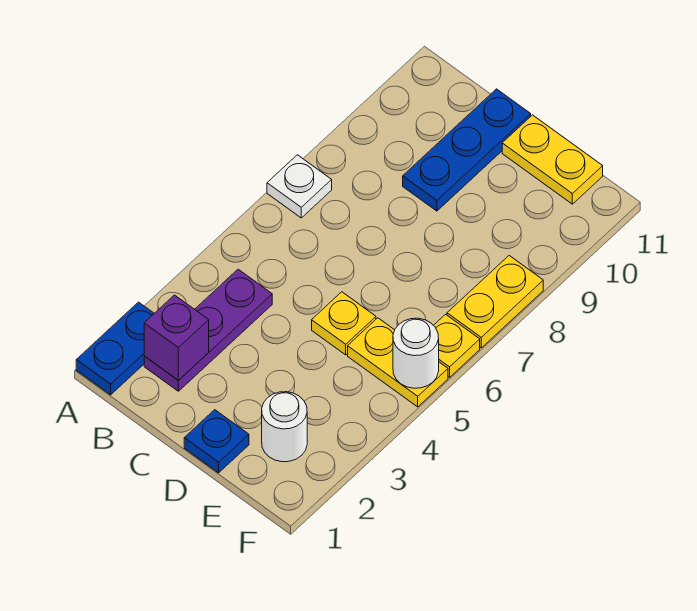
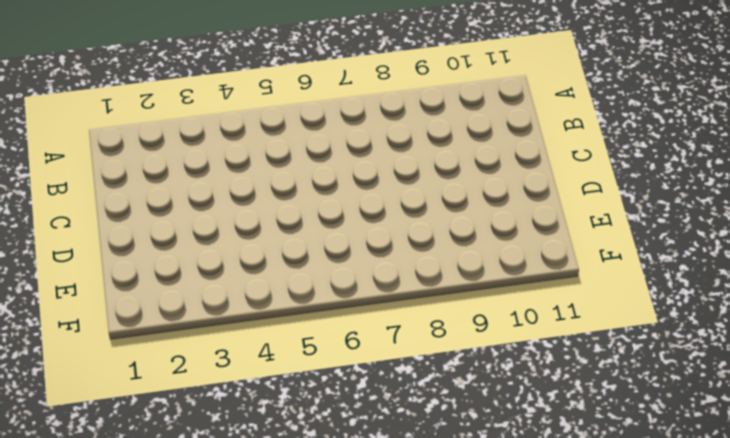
none -> blue plate A1:A2 level 1
none -> white plate A7 level 1
none -> purple plate B2:B4 level 1

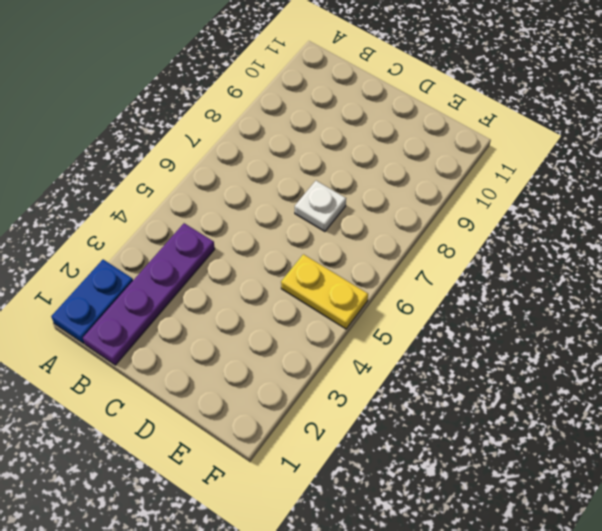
purple plate B1:B4 level 1 -> purple plate B2:B4 level 1
white plate D7 level 1 -> white plate A7 level 1
none -> blue plate C9:C11 level 1
none -> blue plate D1 level 1
none -> yellow plate D5 level 1

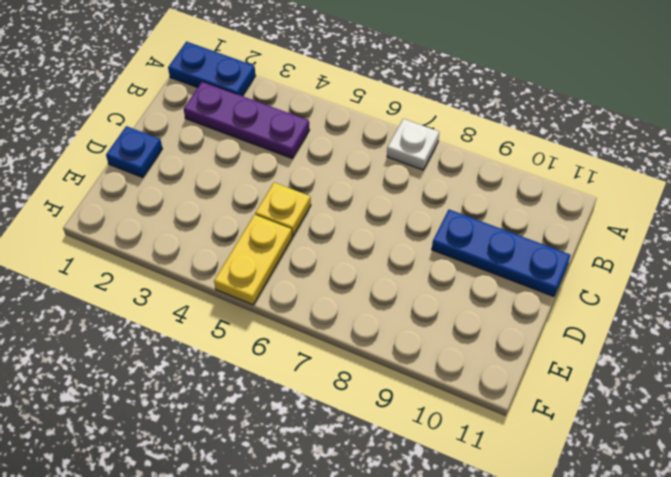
none -> yellow plate D11:E11 level 1
none -> white round brick E2 level 1
none -> yellow plate F6 level 1

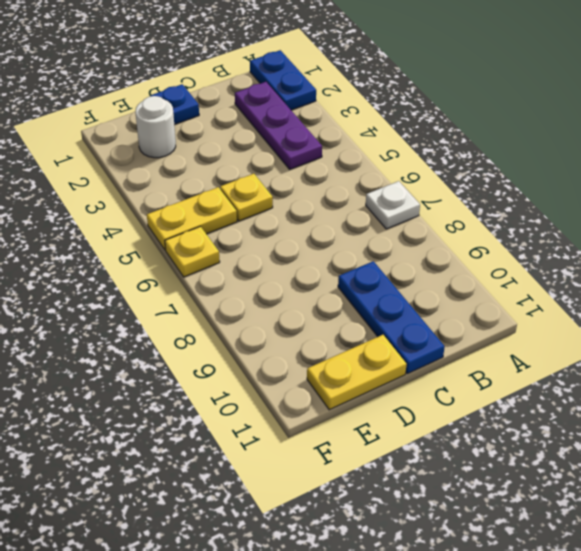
none -> yellow plate F7:F8 level 1
none -> purple brick B2 level 2
none -> white round brick F5 level 2

